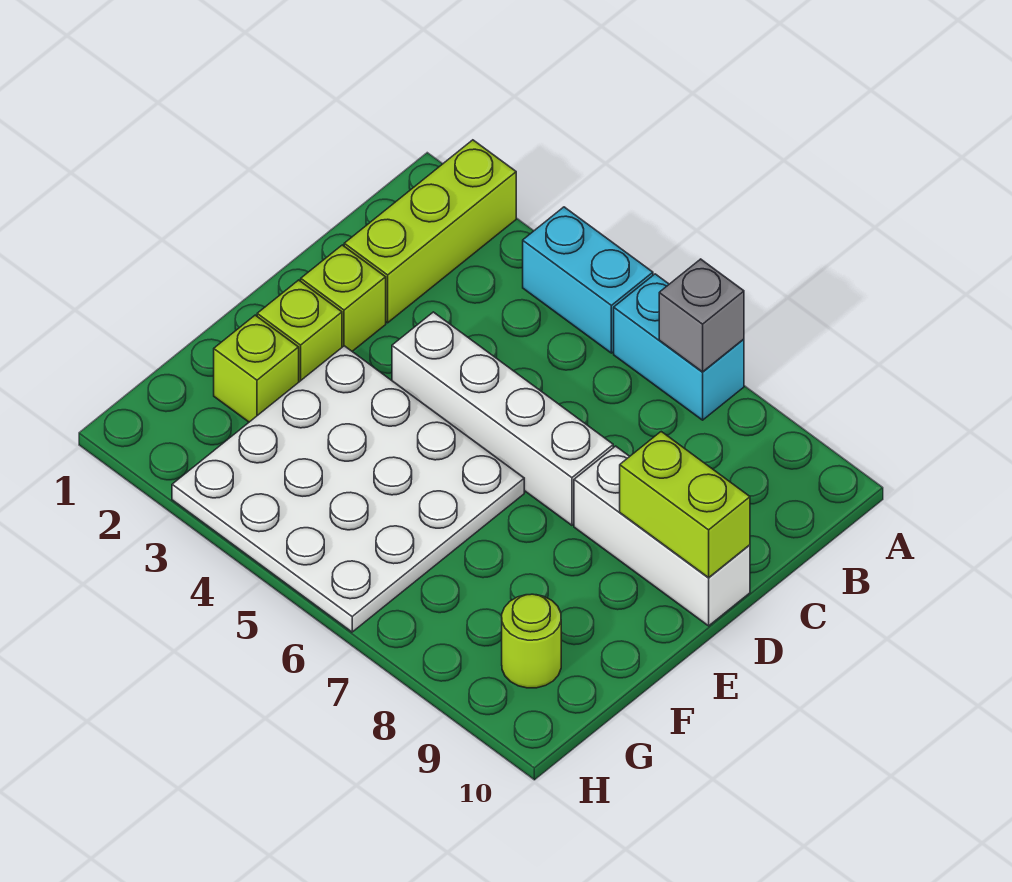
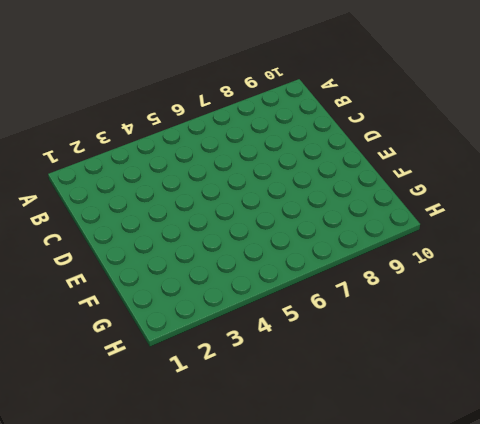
none -> lime brick A2:C2 level 1
none -> cyan brick A4:A5 level 1
none -> cyan brick A6:A7 level 1

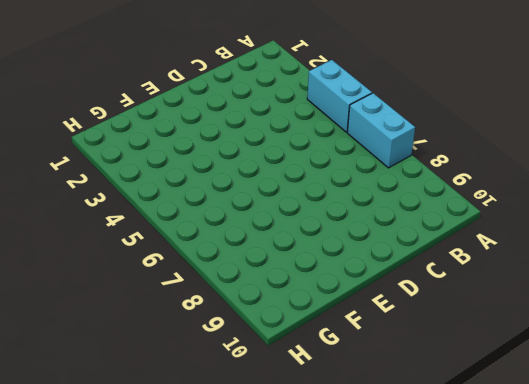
none -> lime brick A2:C2 level 1
none -> lime brick D2 level 1
none -> white brick D4:D7 level 1

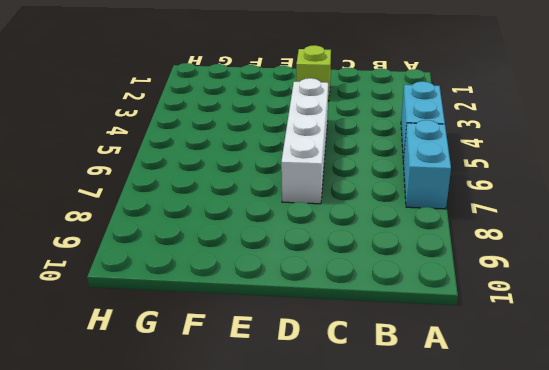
none -> lime brick A2:C2 level 1
none -> white brick D8:D10 level 1
none -> lime brick E2 level 1

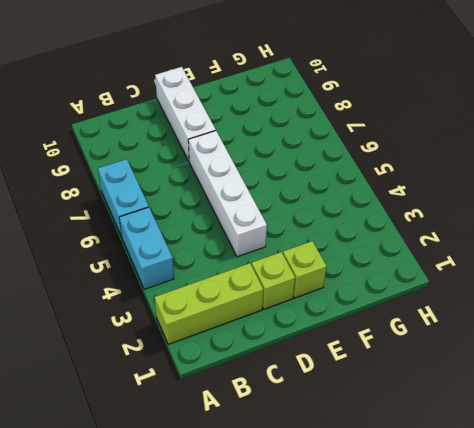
none -> white plate E3:H6 level 1
none -> lime brick F2 level 1
none -> lime round brick G9 level 1

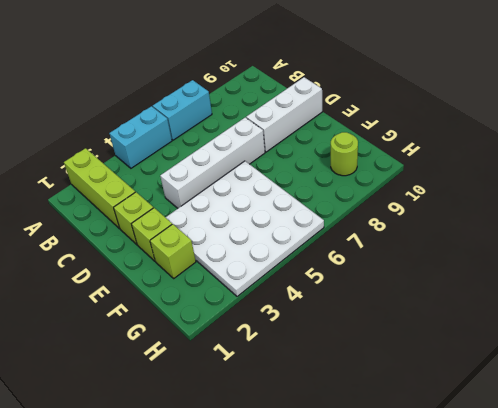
none -> grey brick A7 level 2
none -> lime brick D9:D10 level 2

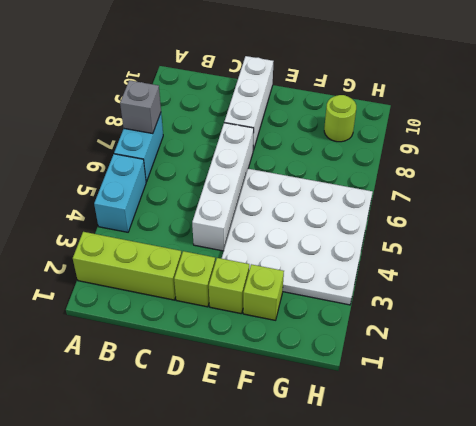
none -> lime brick D9:D10 level 2

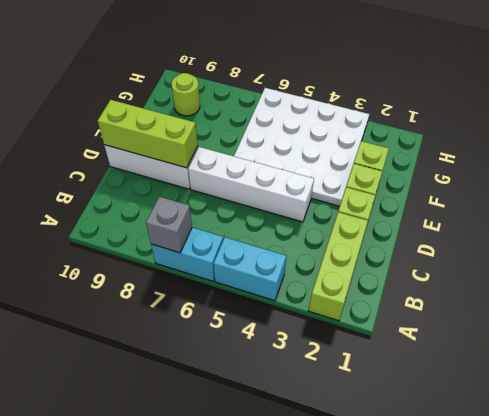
lime brick D8:D10 level 2 -> lime brick D9:D10 level 2

